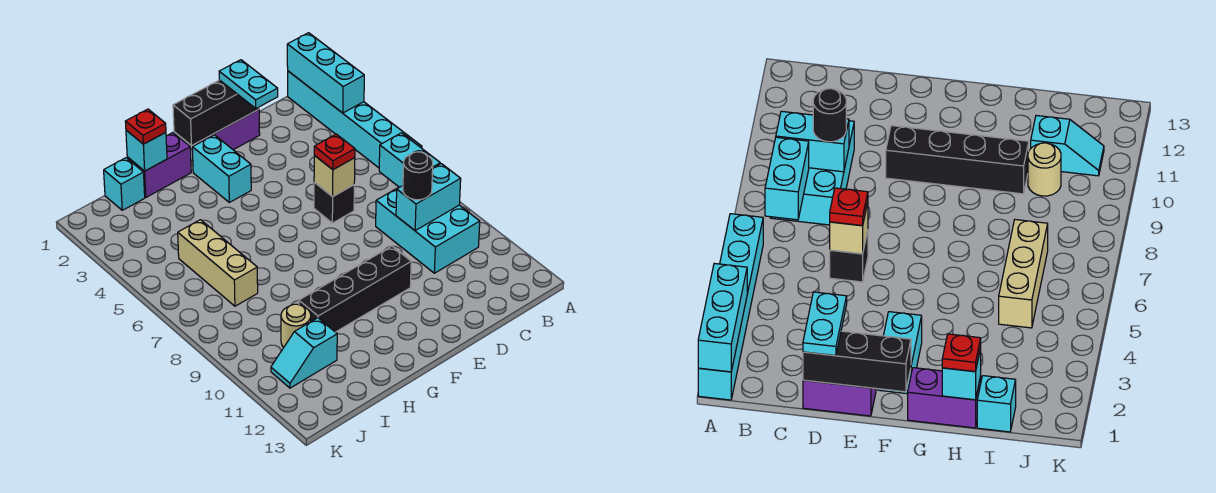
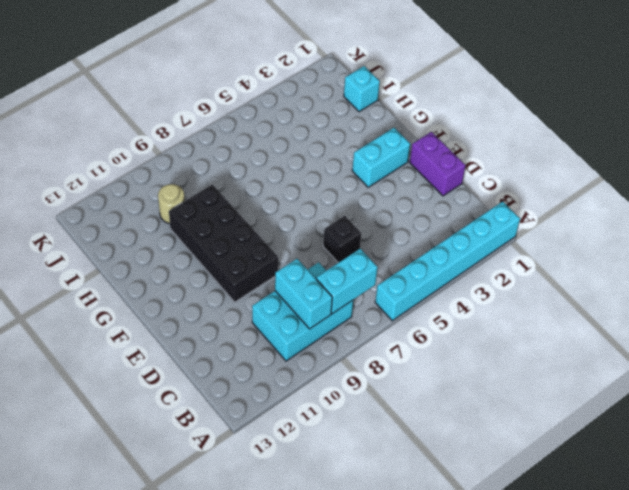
black brick E9:H10 level 1 -> black brick E10:H10 level 1
none -> purple brick G1:H1 level 1
none -> tan brick I5:I7 level 1
none -> cyan slope I11:J11 level 1 top I

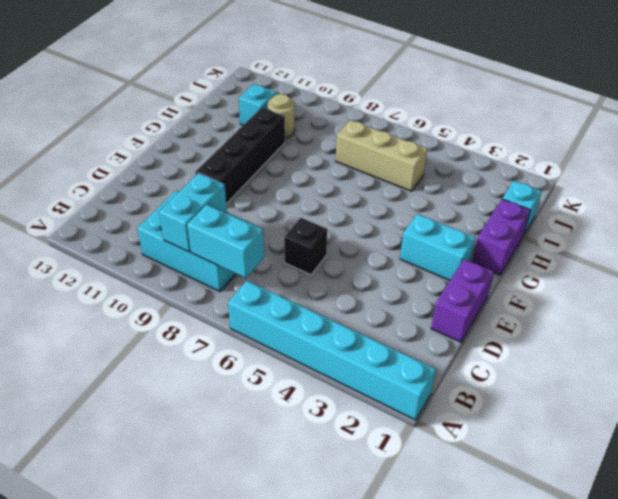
none -> cyan brick A1:A3 level 2
none -> black brick D1:F1 level 2
none -> tan brick D6 level 2

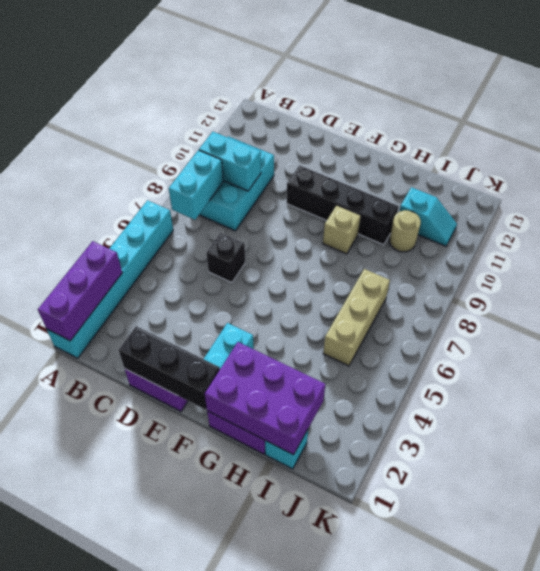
purple brick A1:A3 level 2 -> cyan brick A1:A3 level 2
purple brick G1:I2 level 2 -> cyan brick H1 level 2
tan brick G9 level 1 -> tan brick D6 level 2
none -> black round brick C9 level 3
none -> cyan plate D1:D2 level 3
none -> red plate D6 level 3

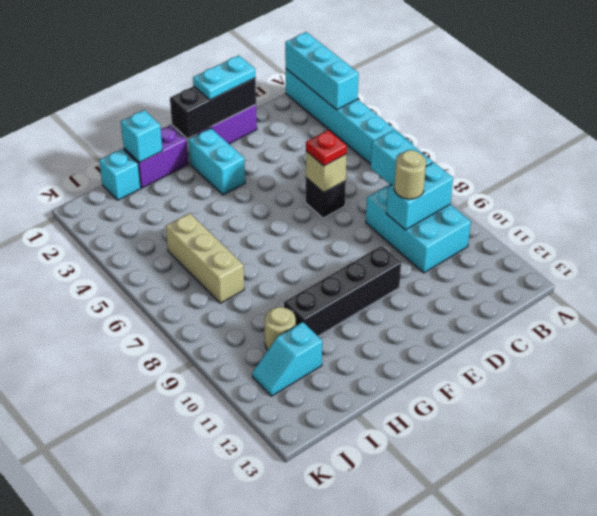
tan round brick C9 level 3 -> black round brick C9 level 3
cyan plate D1:E1 level 3 -> cyan plate D1:D2 level 3
none -> red plate H1 level 3

